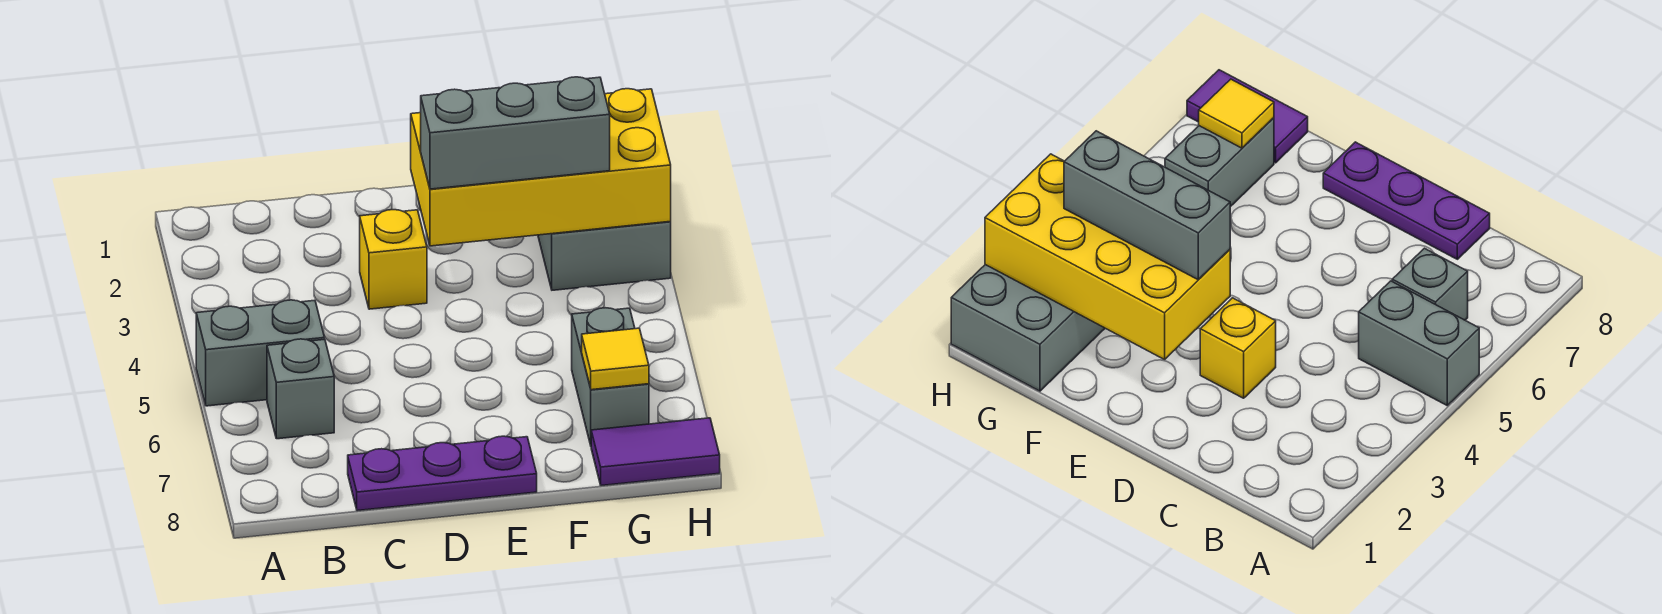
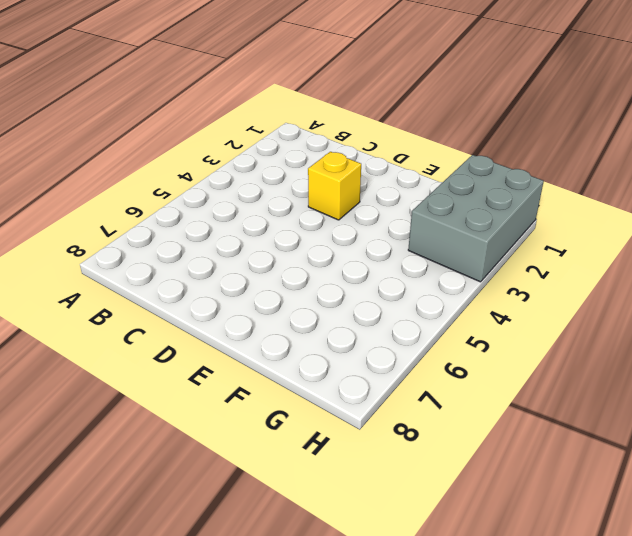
none -> grey brick A5:B5 level 1
none -> grey brick B6 level 1

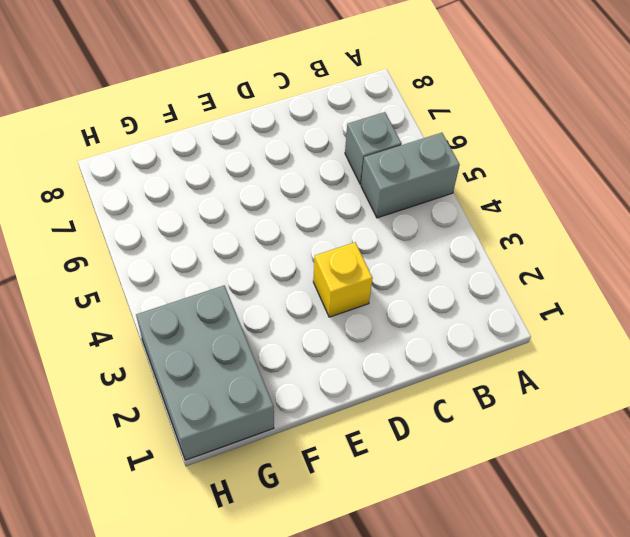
none -> purple plate C8:E8 level 1
none -> grey brick G6:G7 level 1

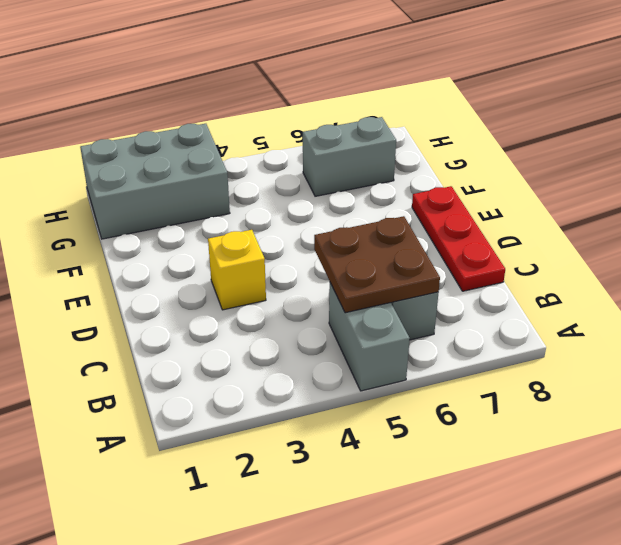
brown plate B5:C6 level 2 -> none
red plate C8:E8 level 1 -> purple plate C8:E8 level 1
none -> purple tile G8:H8 level 1
none -> yellow brick E2:H3 level 2

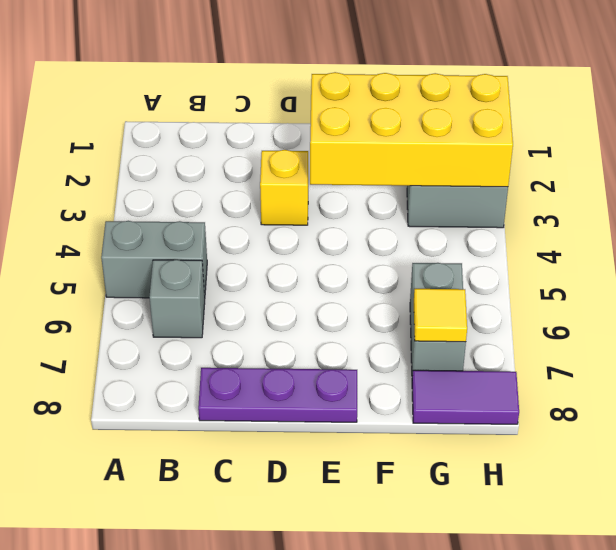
none -> grey brick E3:G3 level 3

